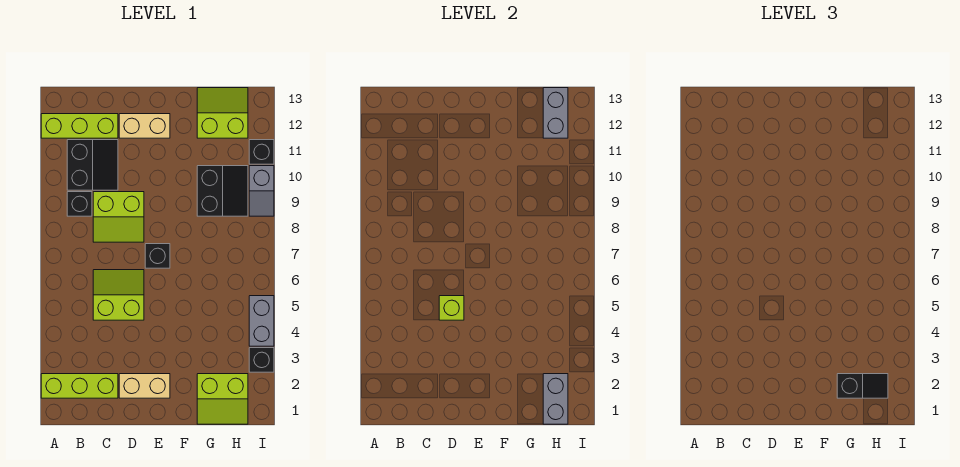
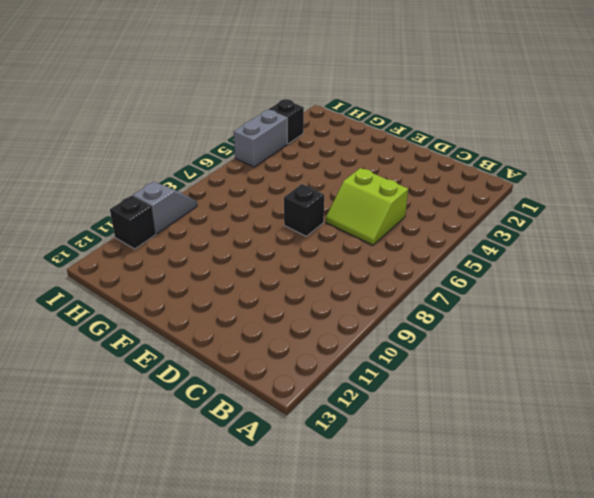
none -> lime brick A2:C2 level 1
none -> lime brick A12:C12 level 1
none -> black brick B9 level 1

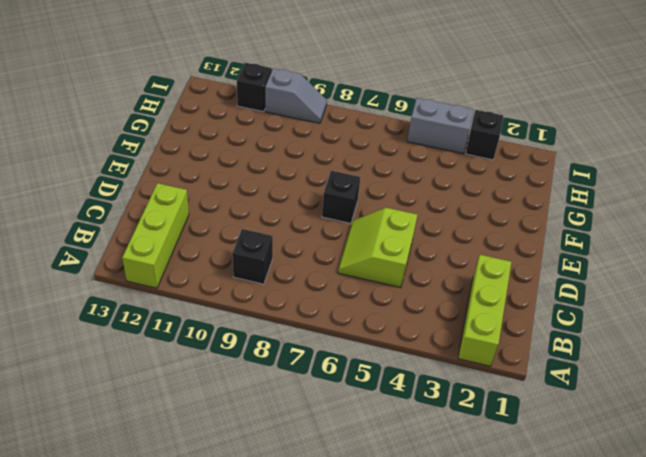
none -> black slope B10:C11 level 1 top B
none -> lime slope C8:D9 level 1 top 9
none -> tan brick D2:E2 level 1

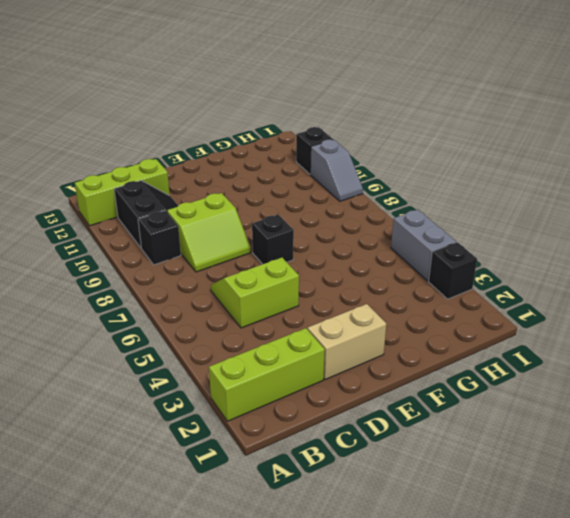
none -> tan brick D12:E12 level 1
none -> lime slope G1:H2 level 1 top 2
none -> black slope G9:H10 level 1 top G

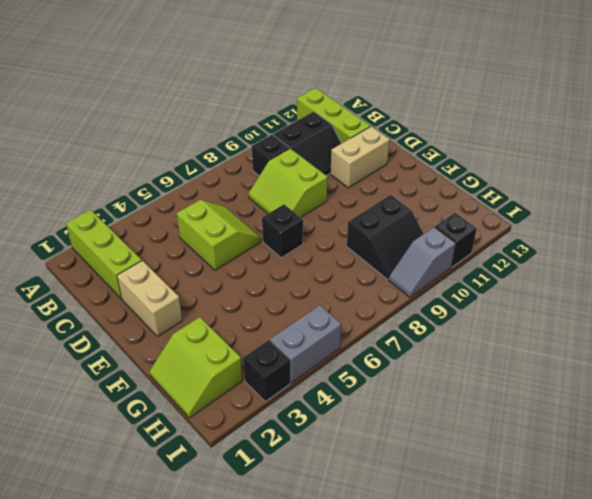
tan brick D11:D12 level 1 -> tan brick D12:E12 level 1
none -> lime slope G12:H13 level 1 top 12
none -> lime brick D5 level 2
none -> grey brick H1:H2 level 2

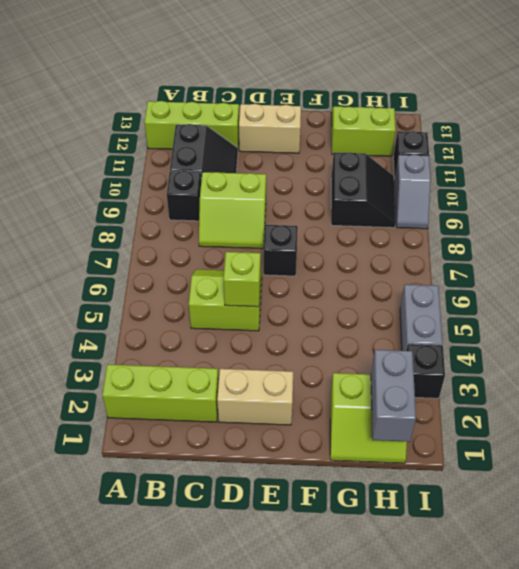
none -> grey brick H12:H13 level 2
none -> black slope G2:H2 level 3 top G

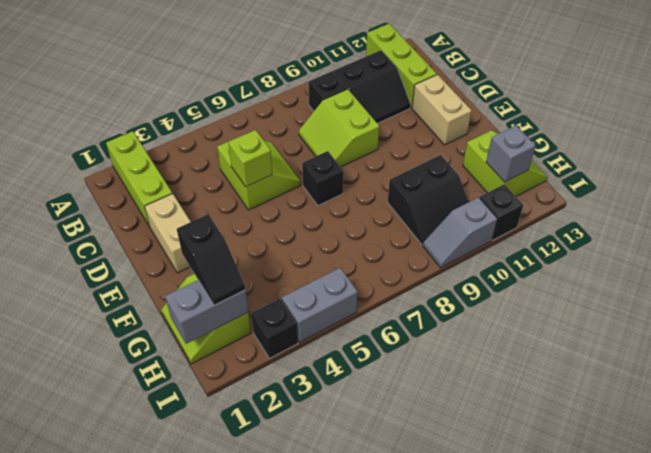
grey brick H12 level 2 -> grey brick H12:H13 level 2

